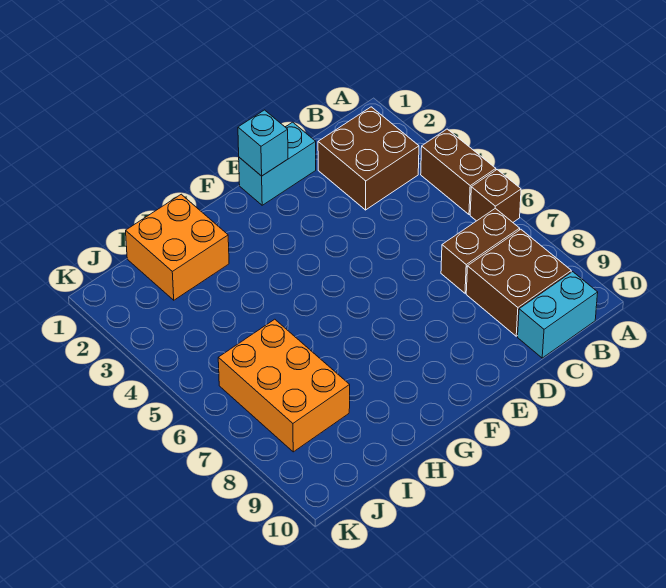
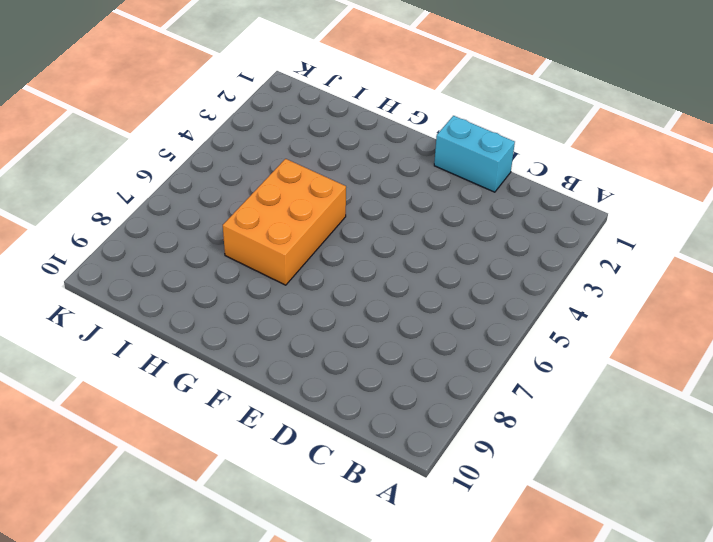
orange brick G5:H7 level 1 -> orange brick I6:J8 level 1
none -> brown brick A4:A5 level 1
none -> brown brick A6 level 1

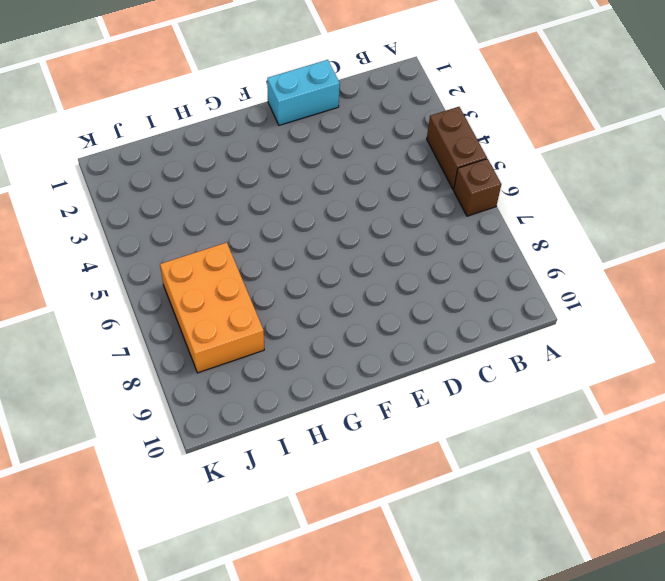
none -> brown brick B2:C3 level 1
none -> brown brick B7:C7 level 1

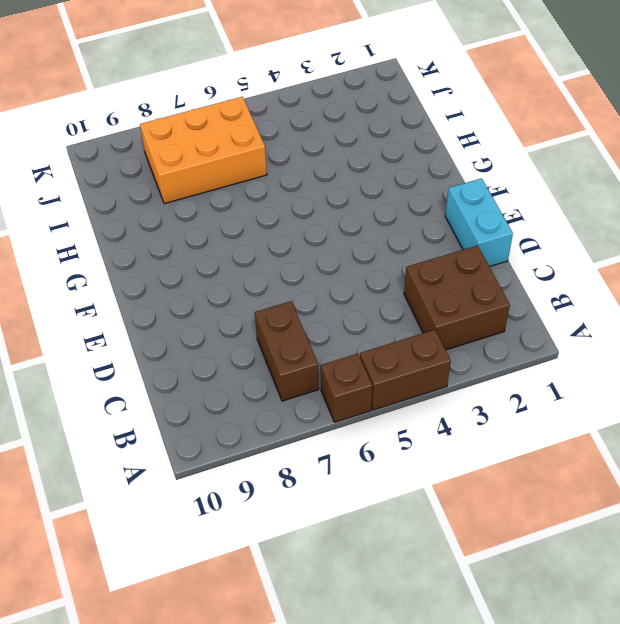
none -> brown brick B8:C9 level 1
none -> cyan brick B10:C10 level 1

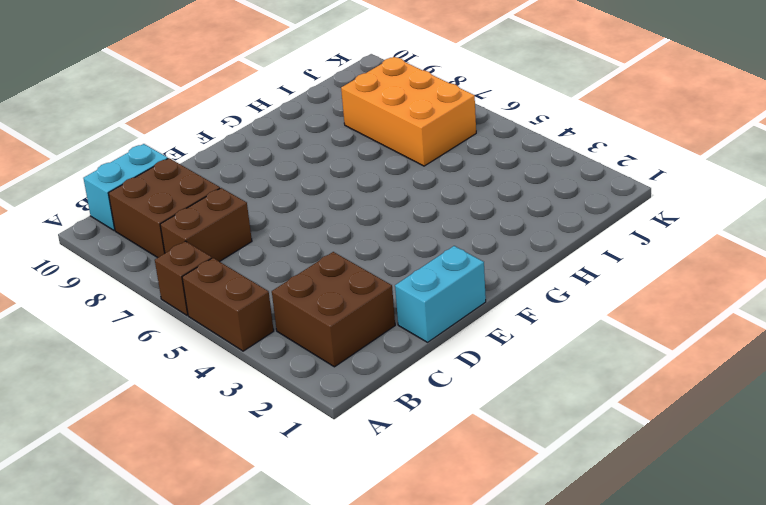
none -> orange brick H1:I2 level 1
none -> cyan brick E1 level 2

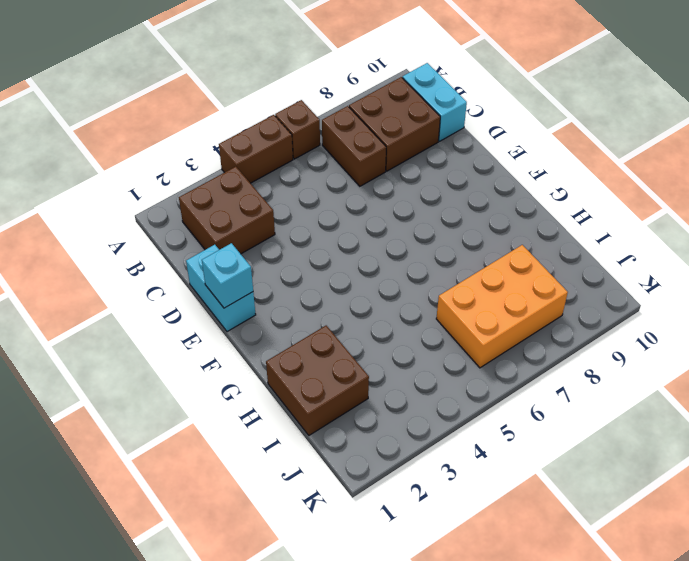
brown brick H1:I2 level 1 -> orange brick H1:I2 level 1

